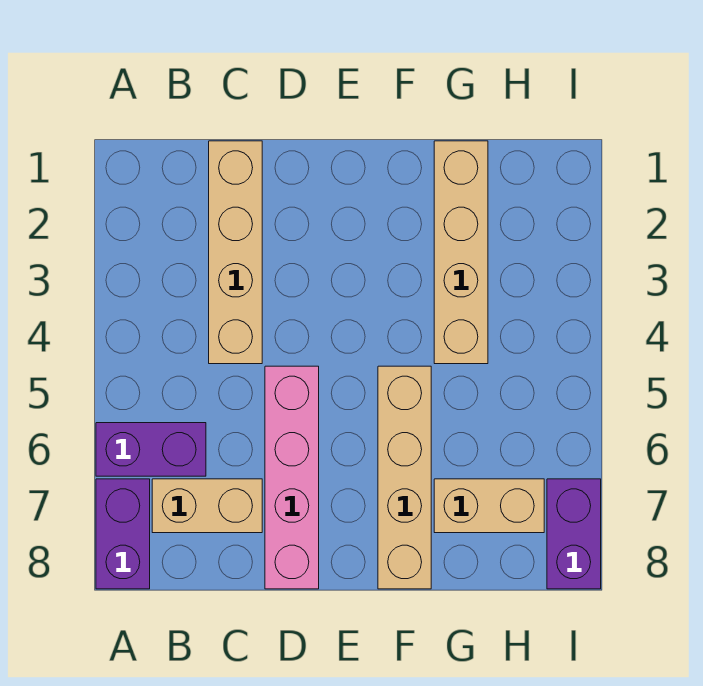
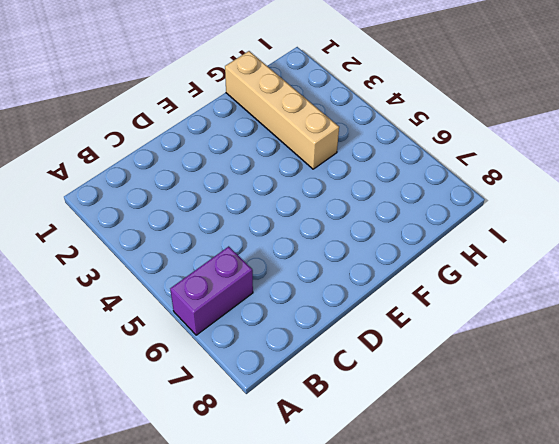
none -> purple brick A7:A8 level 1
none -> tan brick B7:C7 level 1

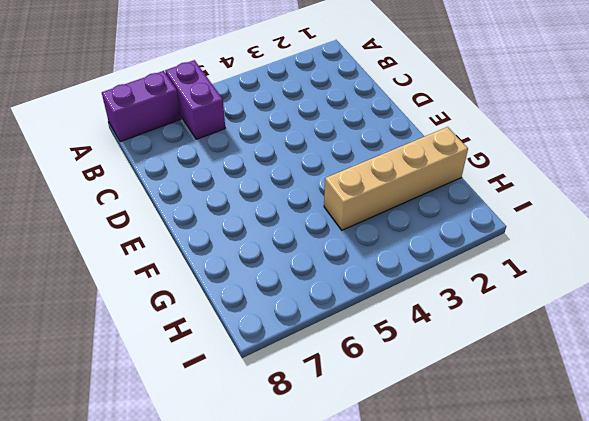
none -> tan brick B7:C7 level 1
none -> tan brick C1:C4 level 1

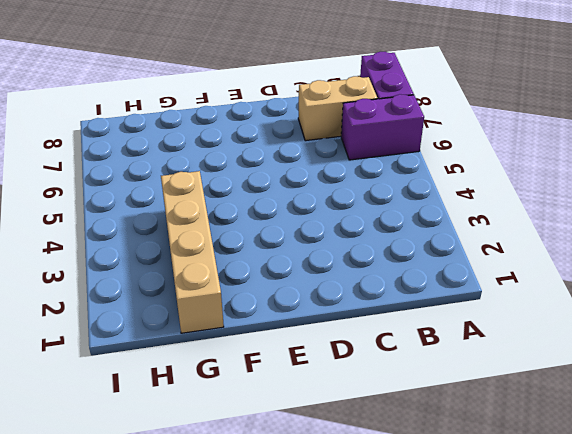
none -> tan brick C1:C4 level 1
none -> pink brick D5:D8 level 1

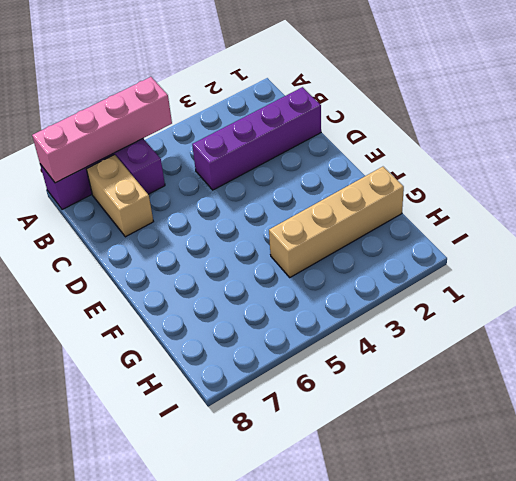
pink brick A5:A8 level 2 -> pink brick D5:D8 level 1
purple brick C1:C4 level 1 -> tan brick C1:C4 level 1
none -> tan brick F5:F8 level 1
none -> tan brick G7:H7 level 1

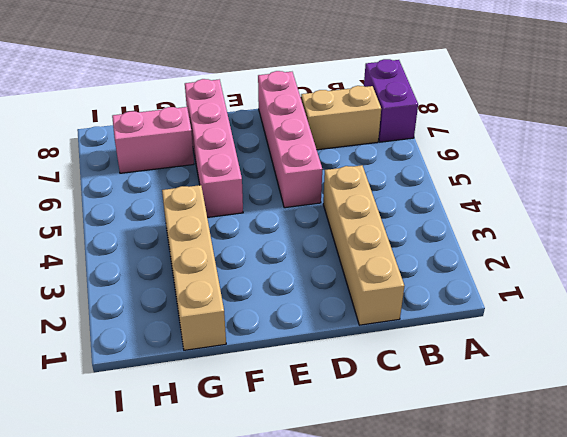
pink brick F5:F8 level 1 -> tan brick F5:F8 level 1
pink brick G7:H7 level 1 -> tan brick G7:H7 level 1
none -> purple brick A6:B6 level 1
none -> purple brick I7:I8 level 1

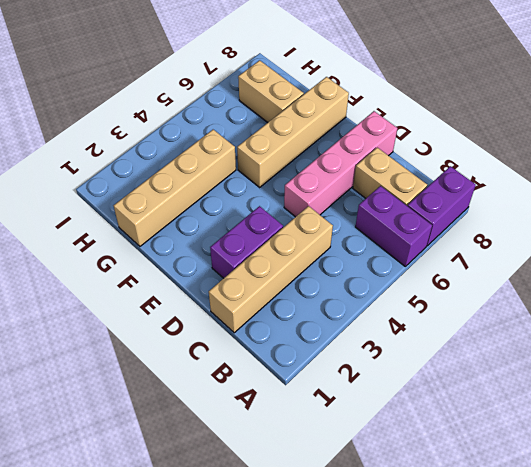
purple brick D2:D3 level 1 -> purple brick I7:I8 level 1

